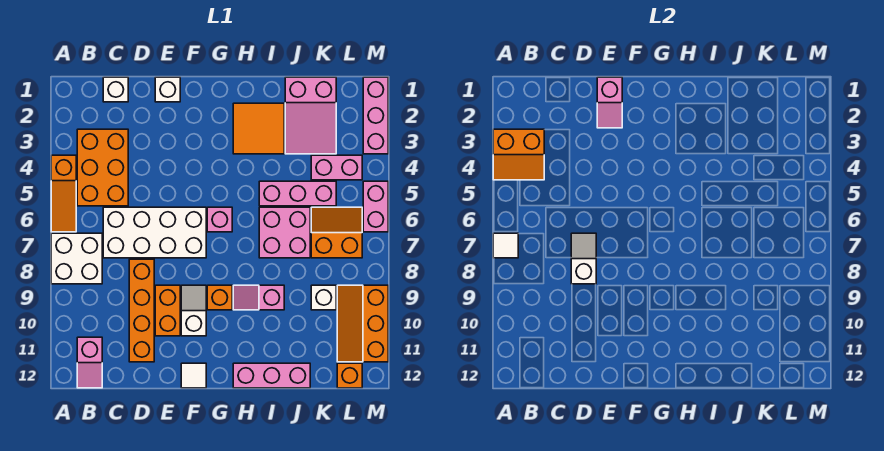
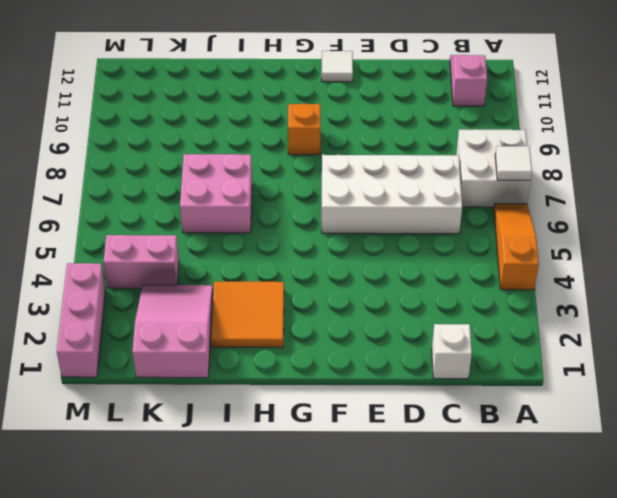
none -> orange brick B3:C5 level 1
none -> orange brick D8:D11 level 1
none -> white brick E1 level 1
none -> orange brick E9:E10 level 1

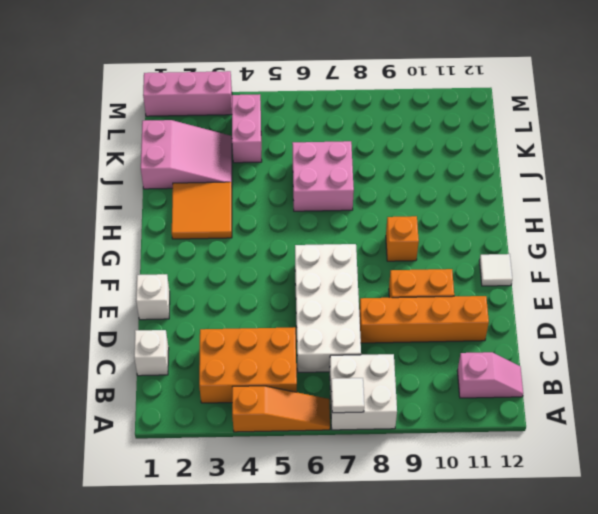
none -> white slope F9:F10 level 1 top 10
none -> pink brick G6 level 1
none -> pink slope H9:I9 level 1 top I
none -> pink brick H12:J12 level 1

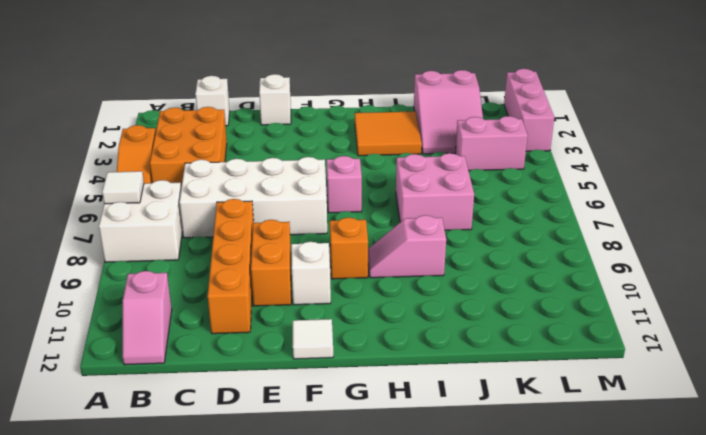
none -> pink brick H12:J12 level 1
none -> pink brick I5:K5 level 1
none -> orange slope K6:L7 level 1 top 7
none -> white brick K9 level 1

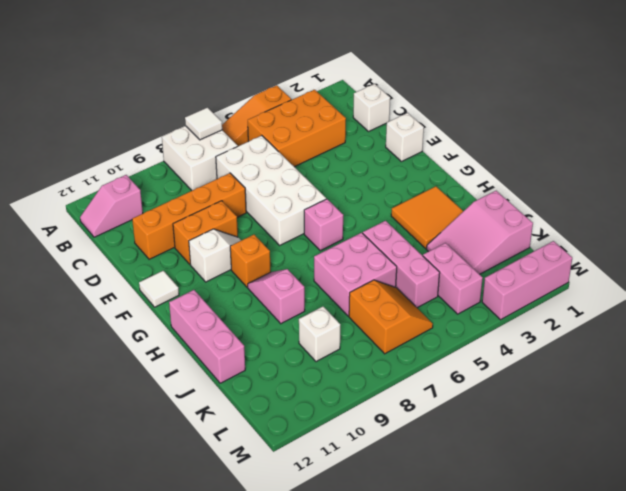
none -> orange slope L9:M11 level 1 top M
none -> orange brick L12 level 1
none -> pink brick M5:M6 level 1
none -> orange slope A3:B4 level 2 top 3

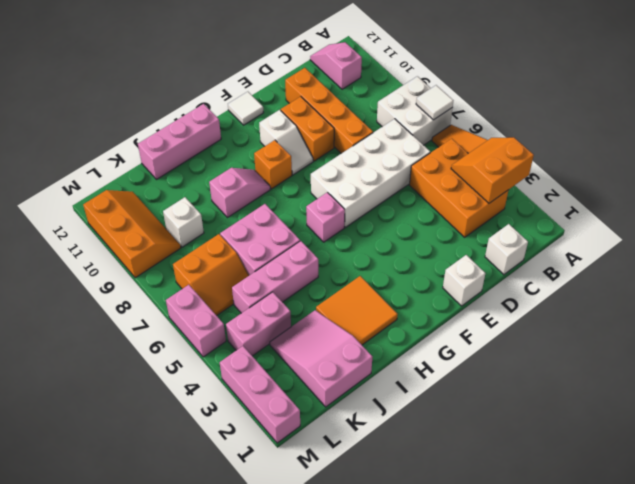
none -> orange brick L12 level 1
none -> white slope D7:D8 level 2 top 8
none -> pink slope E1:E2 level 2 top 1

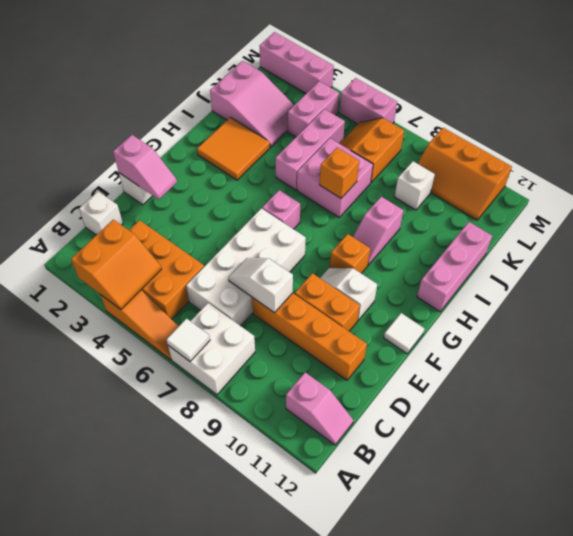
orange brick I7 level 2 -> orange brick L12 level 1

